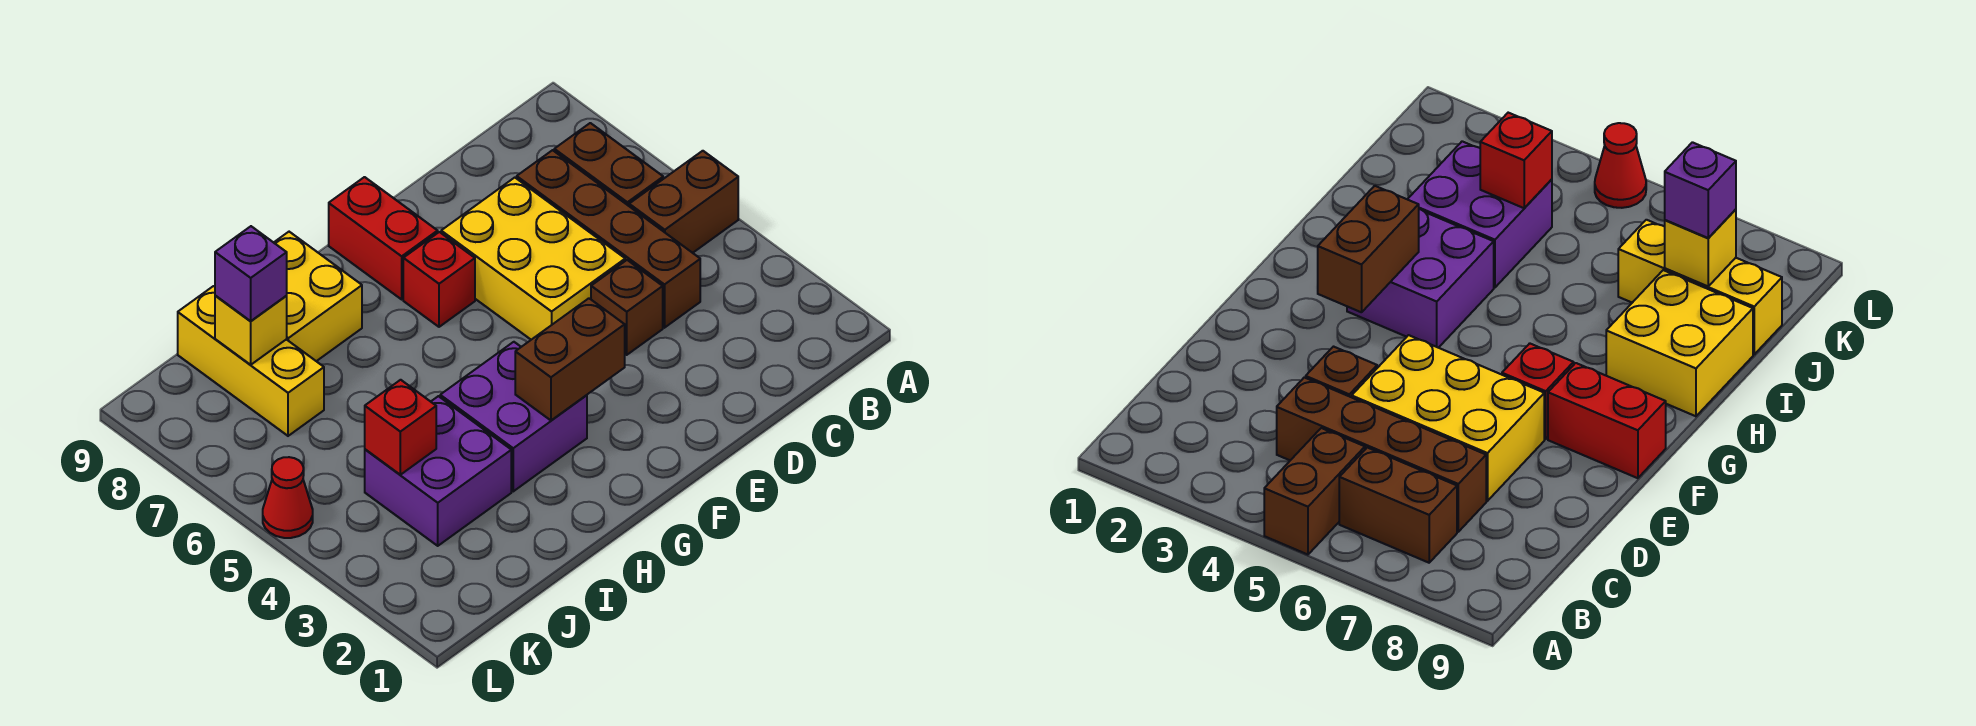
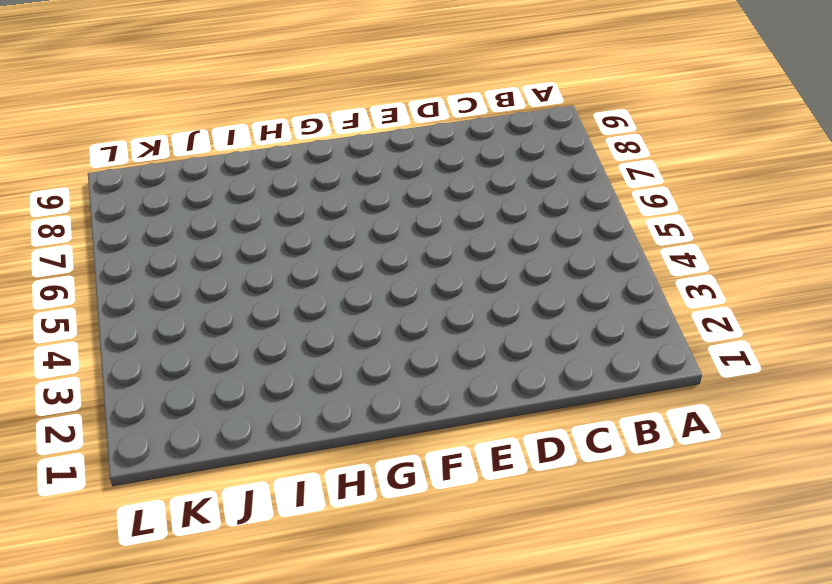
none -> brown brick A5:B5 level 1
none -> brown brick B6:B7 level 1
none -> brown brick C4:C7 level 1

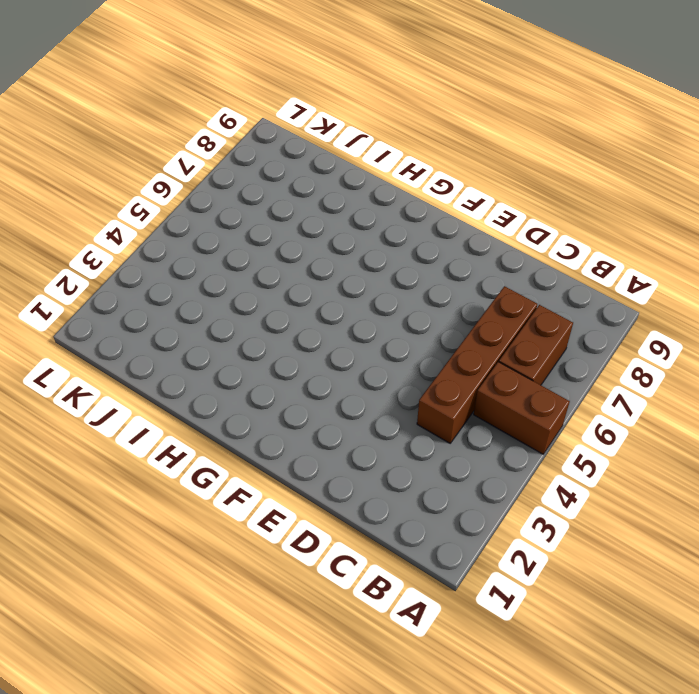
none -> brown brick D4 level 1
none -> yellow brick D5:E7 level 1
none -> red brick F7 level 1

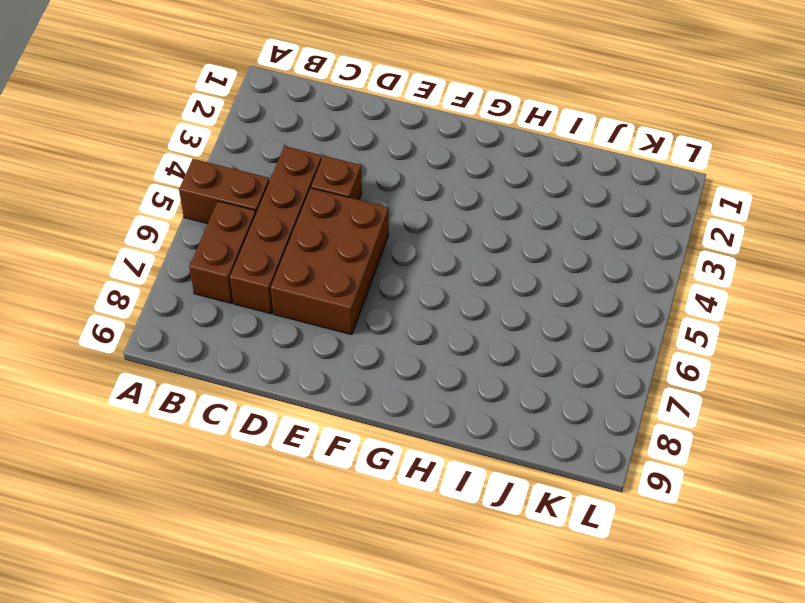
brown brick D5:E7 level 1 -> yellow brick D5:E7 level 1
none -> red brick F7 level 1
none -> red brick F8:F9 level 1
none -> purple brick G3:H4 level 1

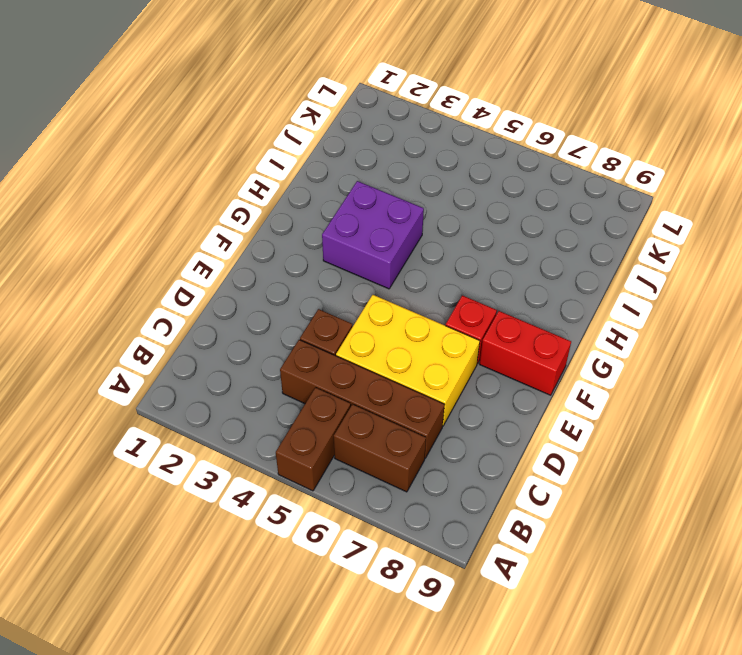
none -> yellow brick H8:I9 level 1
none -> purple brick I3:J4 level 1
none -> yellow brick J7:J9 level 1

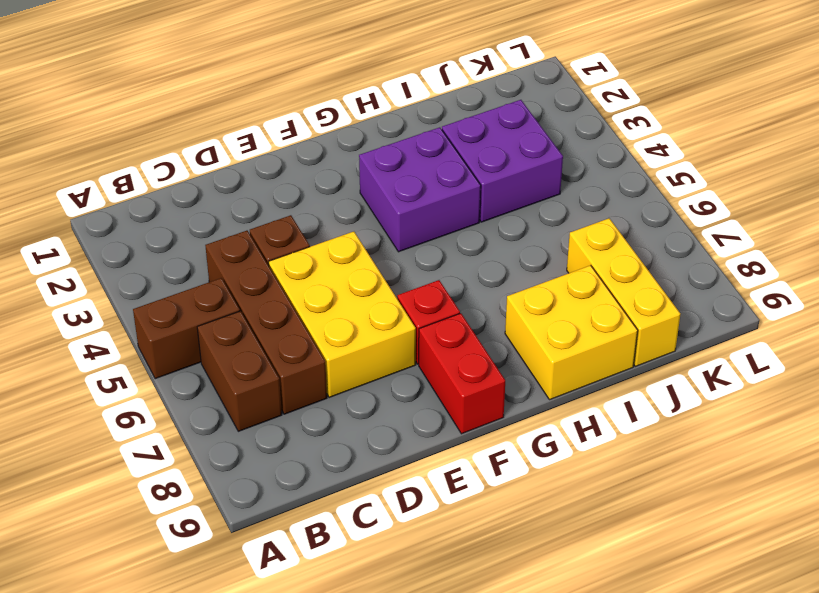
none -> red cone L5 level 1
none -> brown brick F3:G3 level 2
none -> red brick J4 level 2

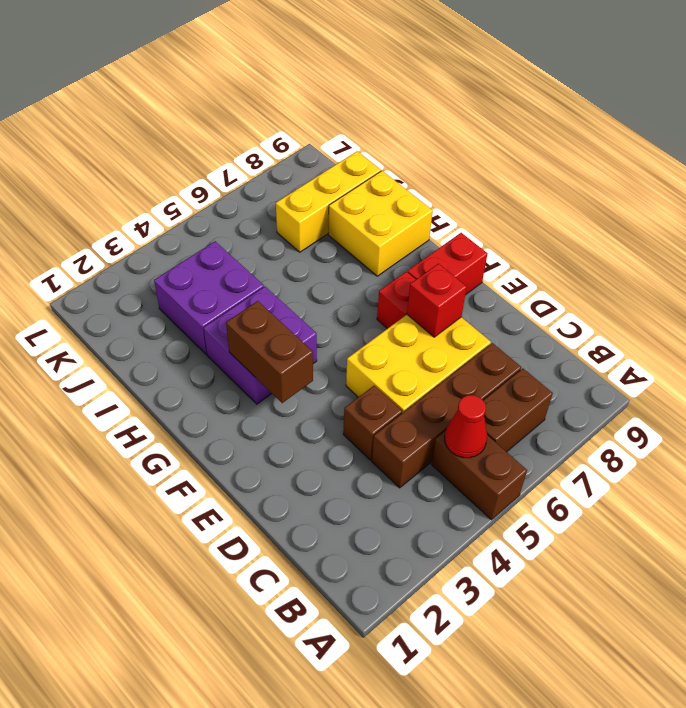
red cone B5 level 2 -> red cone L5 level 1
red brick E7 level 2 -> red brick J4 level 2
none -> yellow brick J8 level 2
none -> purple brick J8 level 3

